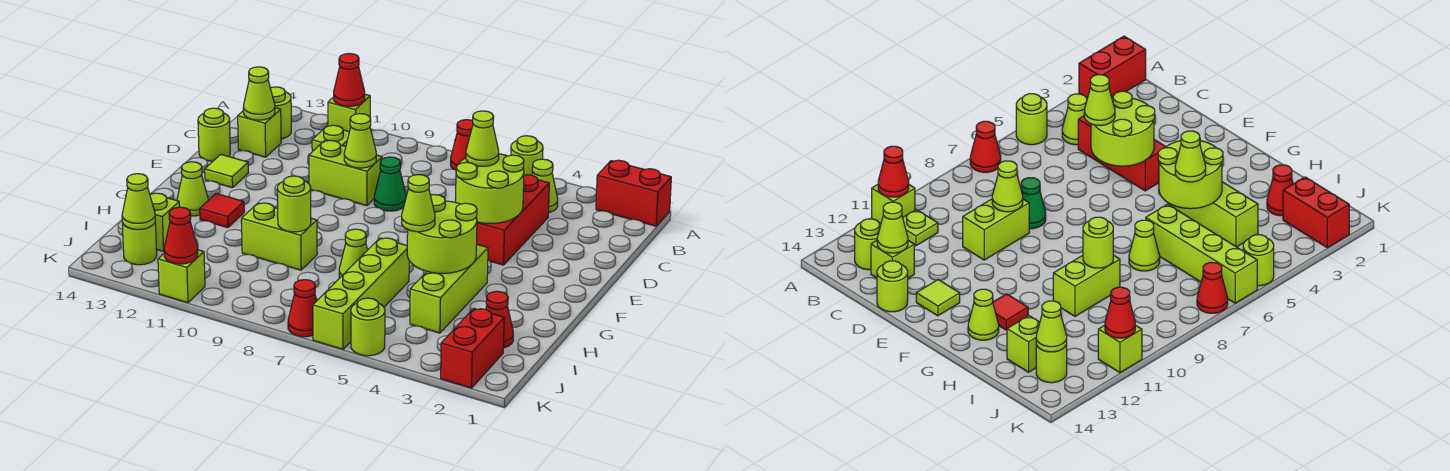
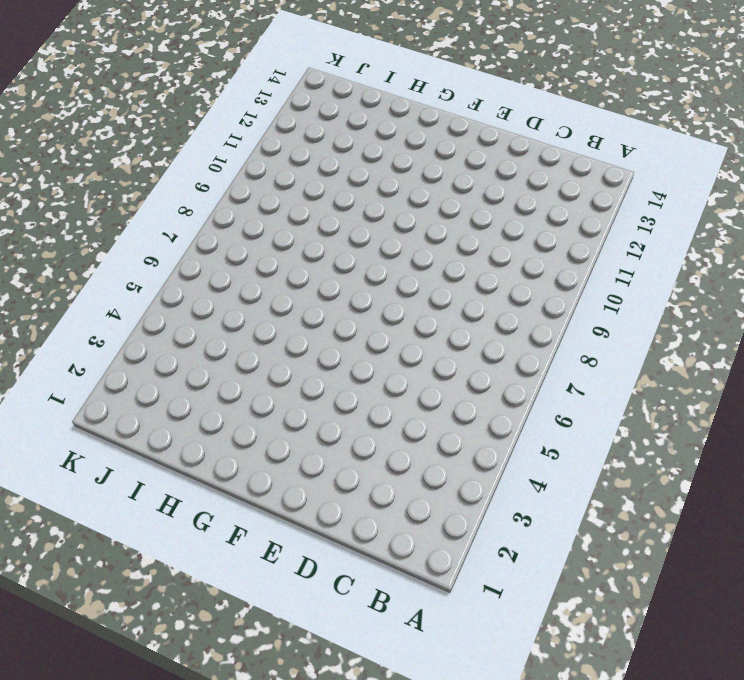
none -> red brick A1:A2 level 1
none -> lime round brick A5 level 1
none -> red cone A7 level 1
none -> lime brick A11 level 1

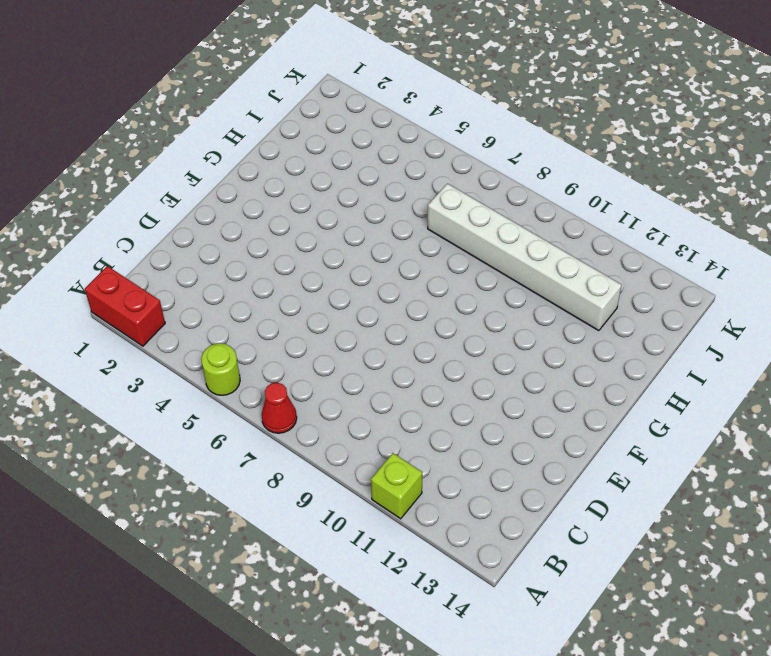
white brick I7:I12 level 1 -> none
none -> lime cone B4 level 1
none -> lime plate B11 level 1
none -> lime round brick B13 level 1
none -> red brick C4:E4 level 1

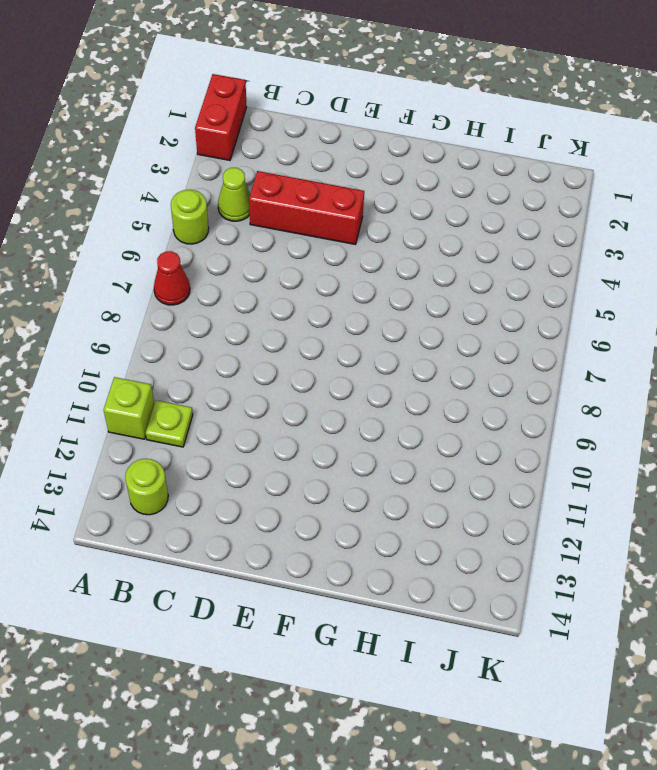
none -> lime brick C13 level 1
none -> green cone D8 level 1
none -> lime brick D9:D10 level 1
none -> lime round brick D14 level 1

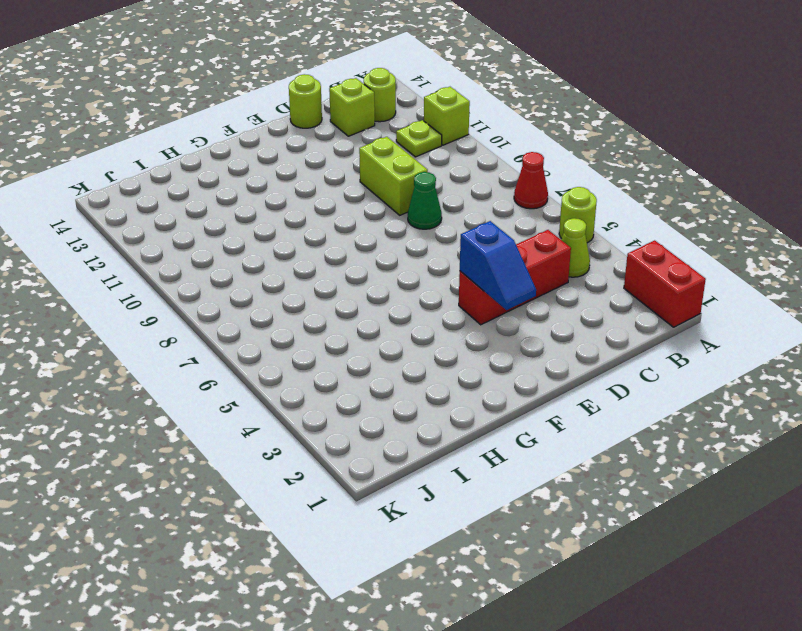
blue slope E3:E4 level 2 top 4 -> lime round brick D4:E5 level 2
none -> lime tile E13 level 1
none -> lime brick G4:I4 level 1
none -> red tile G12 level 1
none -> lime cone G13 level 1

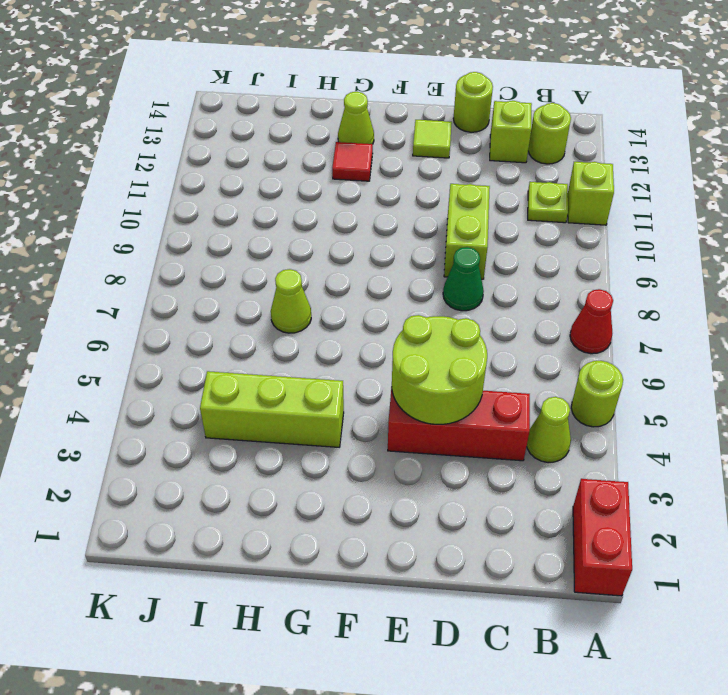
none -> lime brick H6:K6 level 1
none -> lime brick H9:H10 level 1
none -> red cone I2 level 1
none -> lime brick I13 level 1

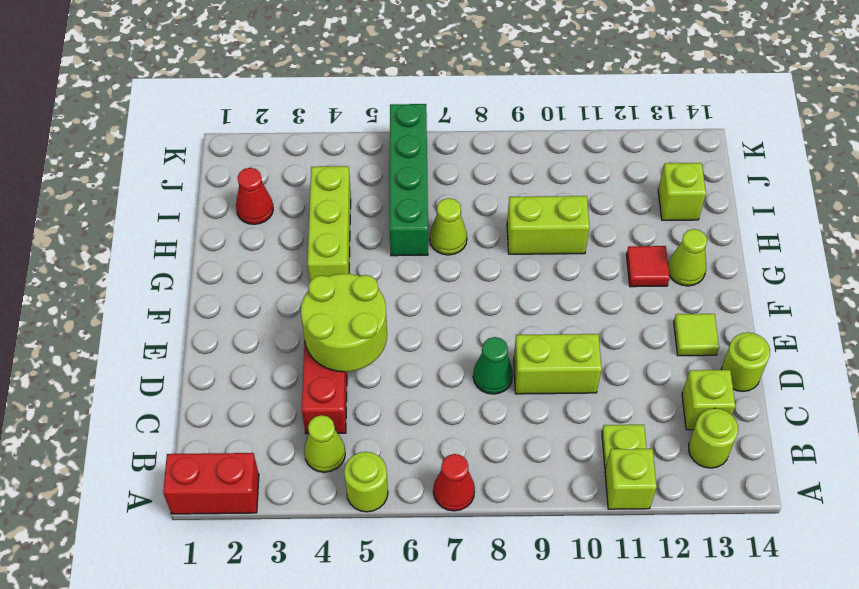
green brick H6:K6 level 1 -> lime brick H6:K6 level 1
none -> red brick J2:K2 level 1
none -> lime round brick J13 level 1
none -> lime round brick K5 level 1
none -> red cone K7 level 1

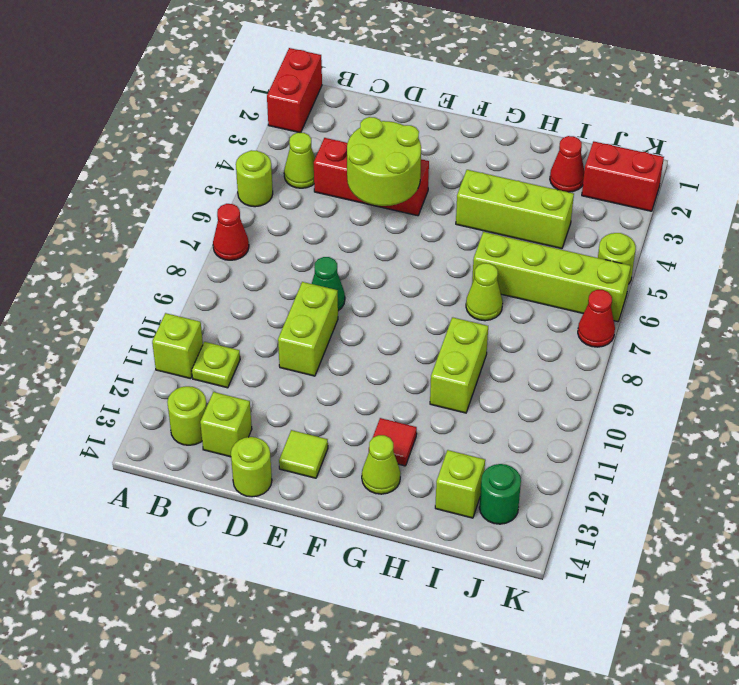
green round brick J13 level 1 -> lime round brick J13 level 1
none -> lime brick K11 level 1
none -> red cone A11 level 2
none -> lime cone C13 level 2
none -> lime cone D9 level 2

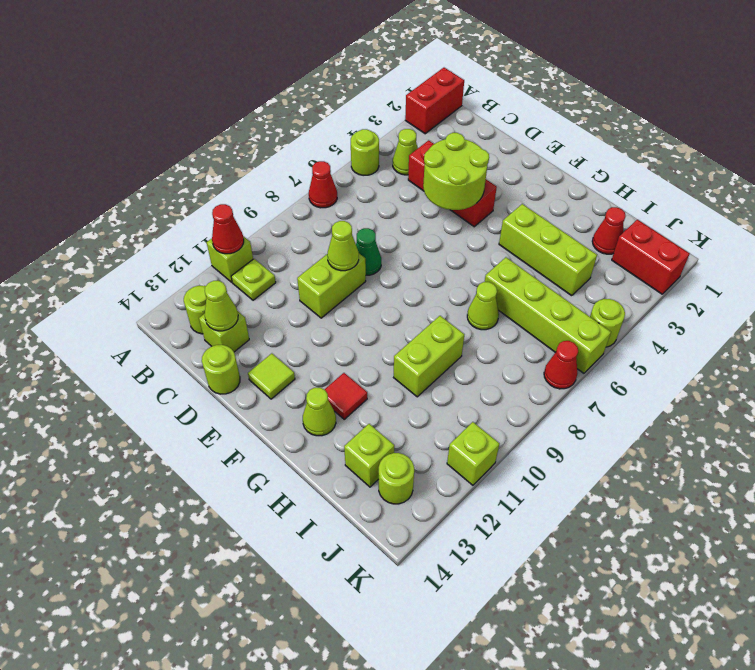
none -> lime round brick G4:H5 level 2
none -> lime round brick H9 level 2
none -> lime cone J13 level 2
none -> red cone K11 level 2

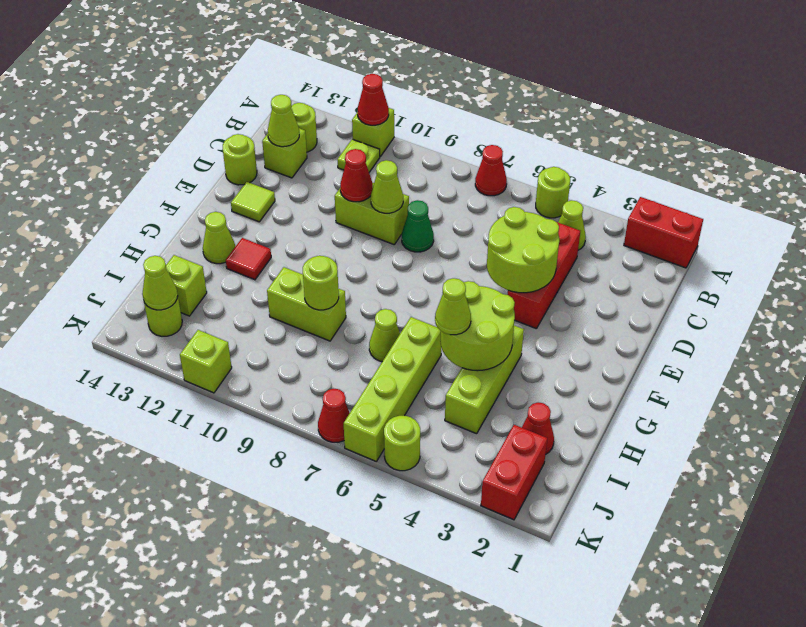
red cone D10 level 2 -> red cone K11 level 2
none -> lime cone D5 level 3

